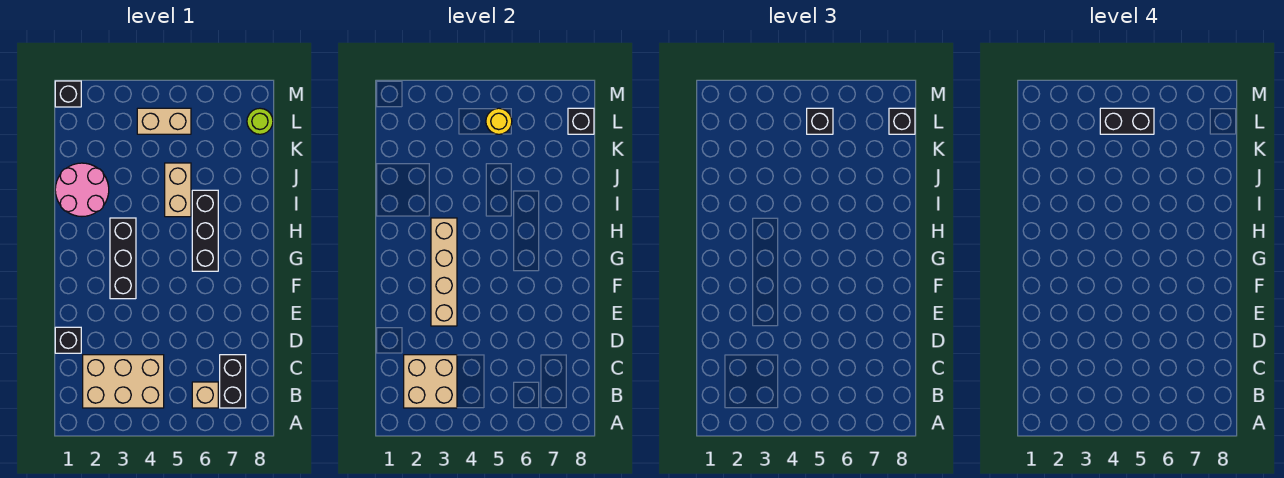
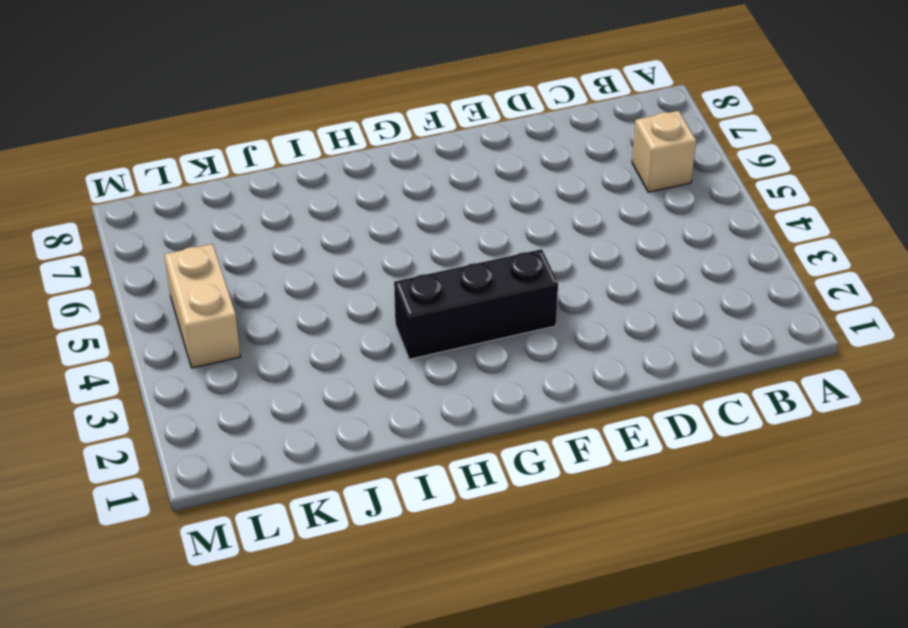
none -> tan brick B2:C4 level 1
none -> black brick B7:C7 level 1
none -> black brick D1 level 1

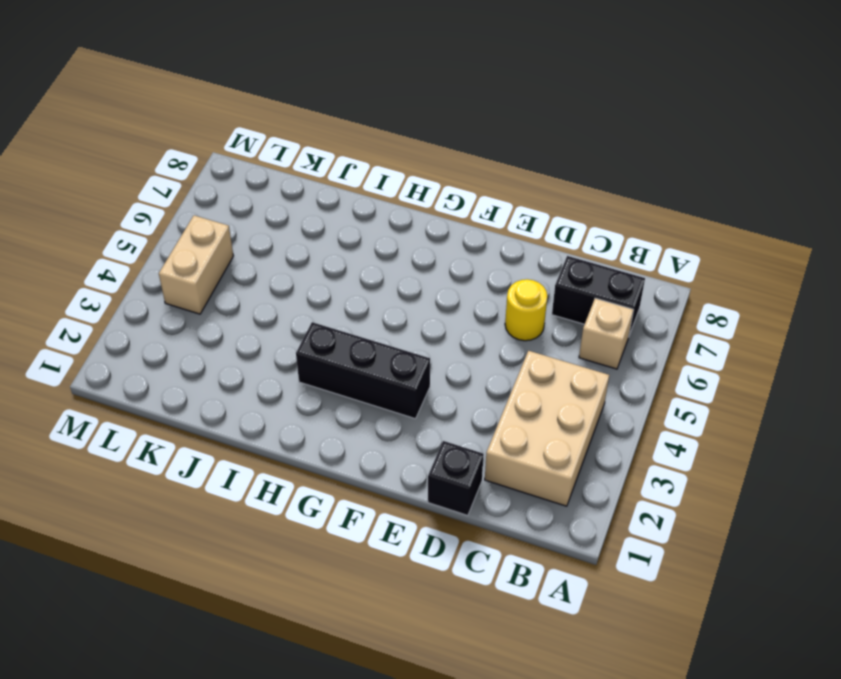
yellow round brick D6 level 1 -> yellow round brick L5 level 2
none -> black brick G6:I6 level 1
none -> pink round brick I1:J2 level 1
none -> tan brick I5:J5 level 1

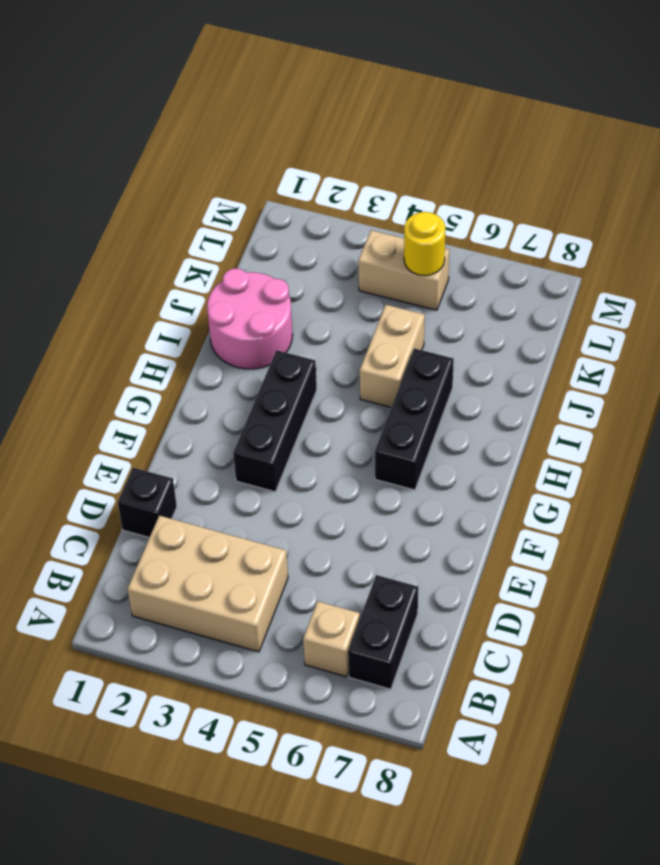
none -> lime round brick L8 level 1
none -> black brick M1 level 1
none -> tan brick B2:C3 level 2

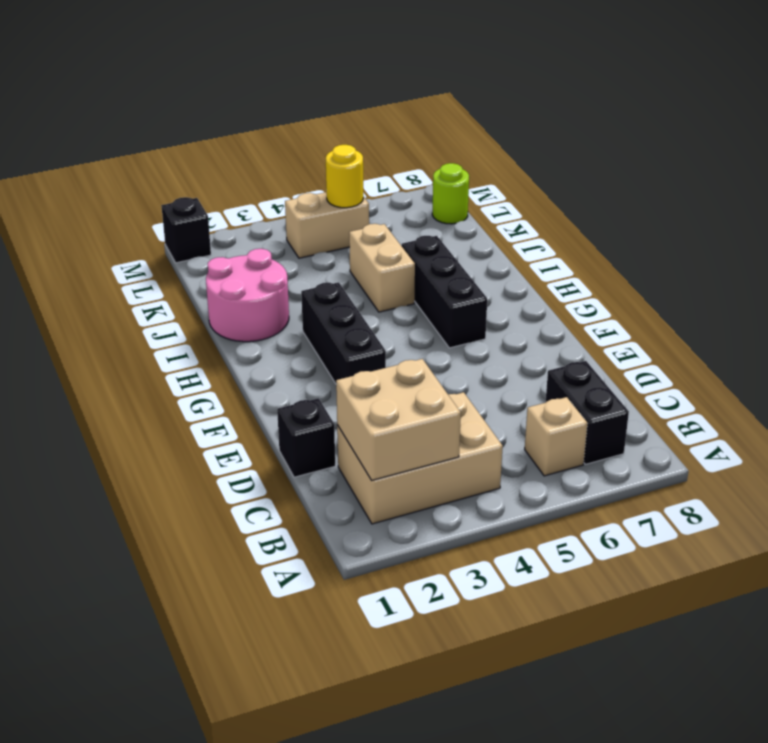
none -> tan brick E3:H3 level 2
none -> black brick L8 level 2
none -> black brick L5 level 3

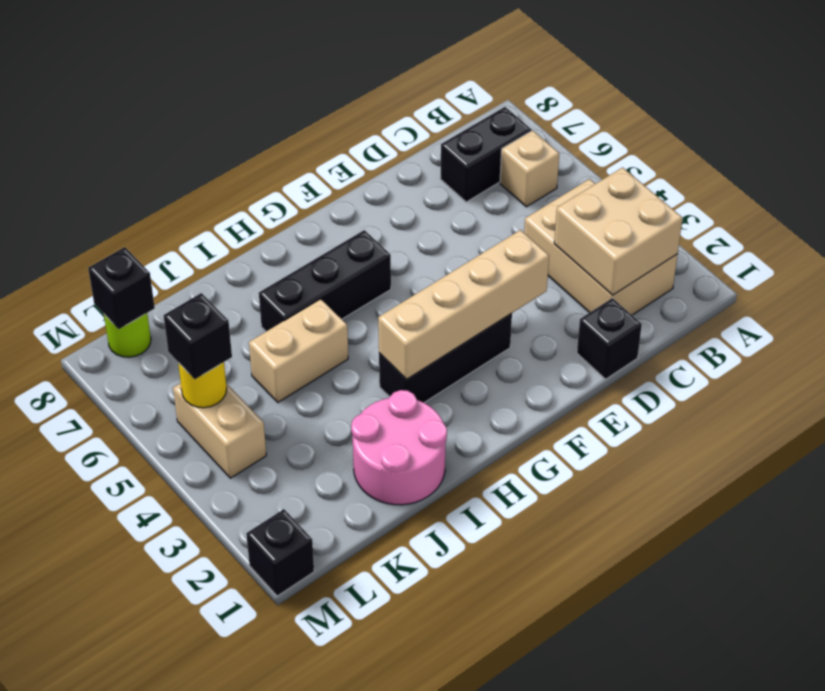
none -> black brick L8 level 3
none -> black brick L4:L5 level 4

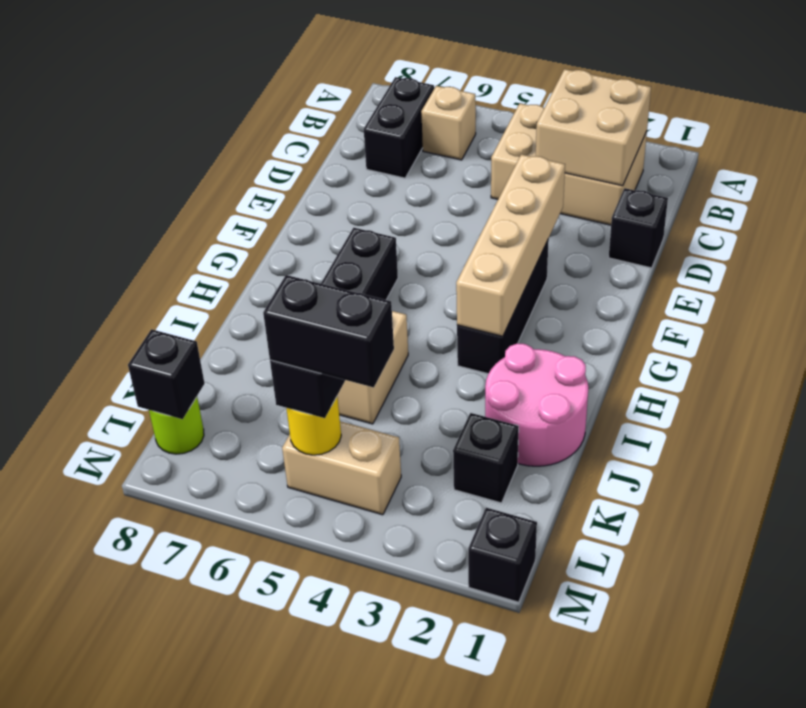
black brick K2 level 1 -> black brick L8 level 3

